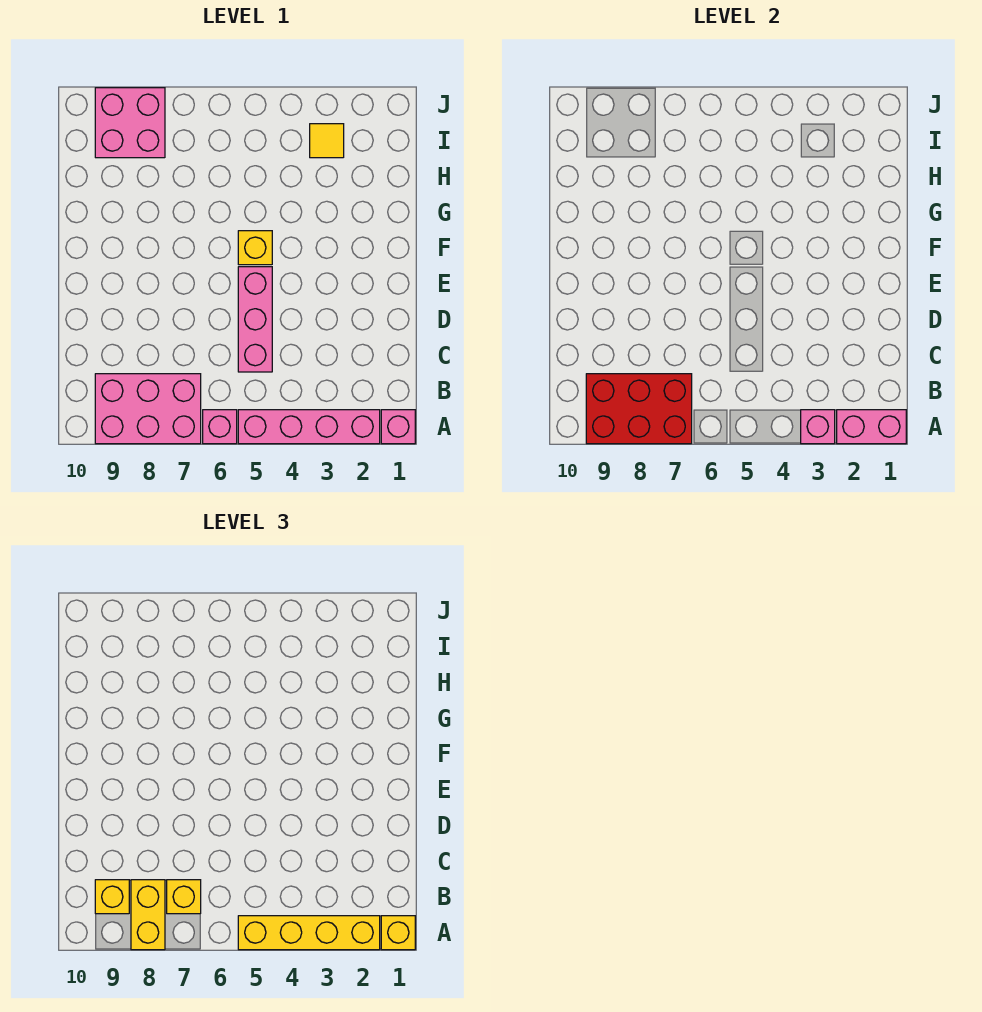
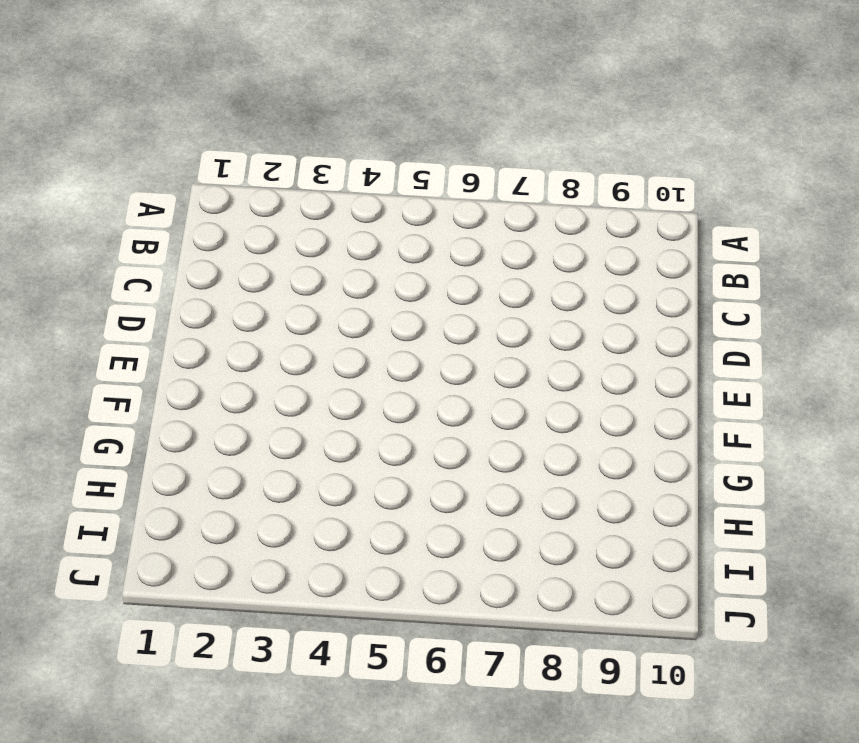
none -> pink brick A1 level 1
none -> pink brick A2:A5 level 1
none -> pink brick A6 level 1

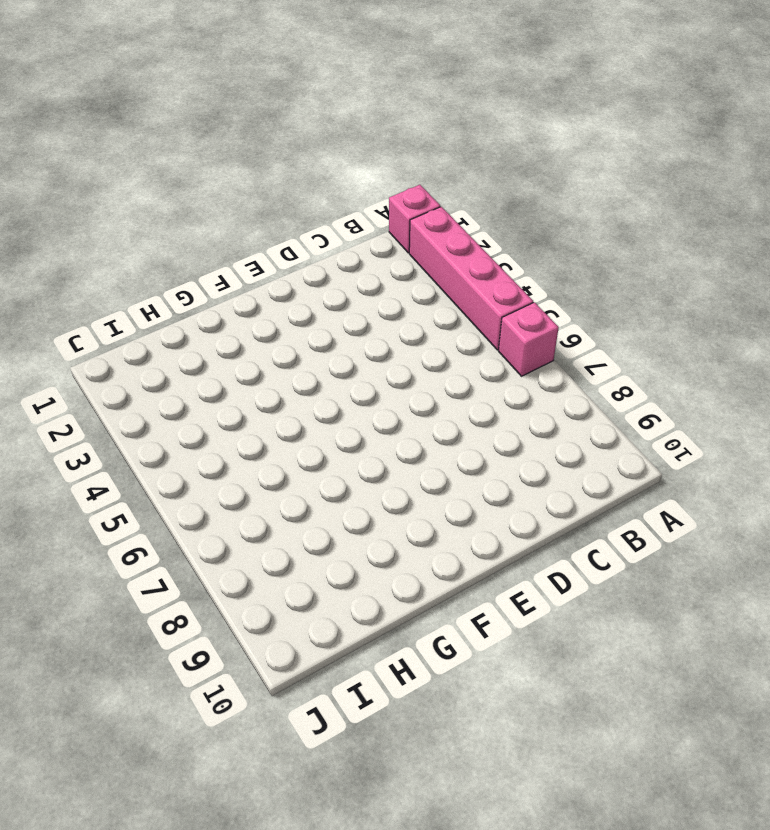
none -> pink brick A7:B9 level 1
none -> pink brick C5:E5 level 1
none -> yellow brick F5 level 1

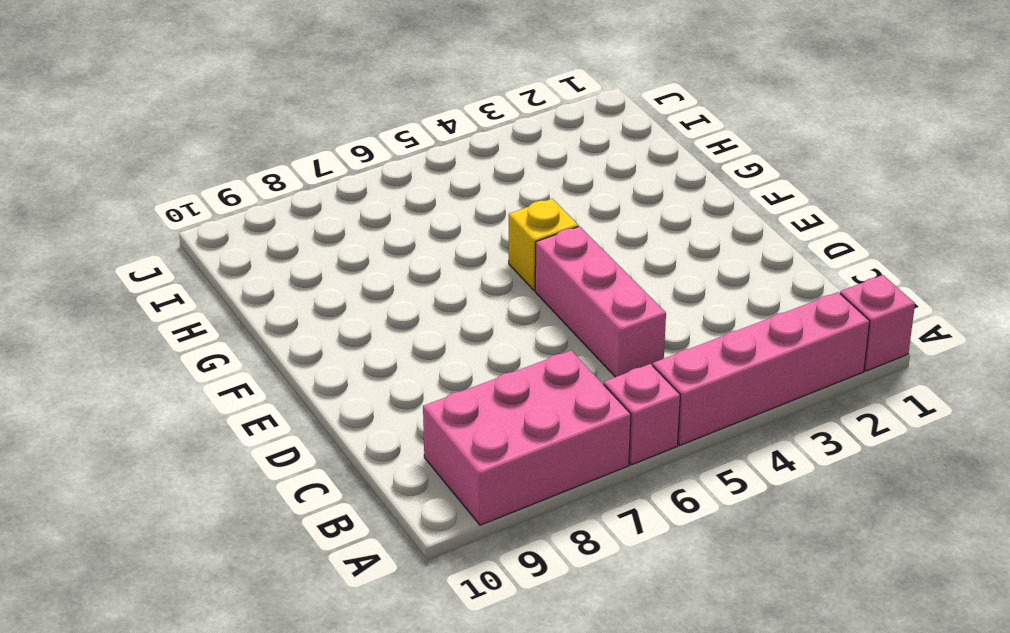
none -> yellow tile I3 level 1
none -> pink brick I8:J9 level 1
none -> pink brick A1:A2 level 2

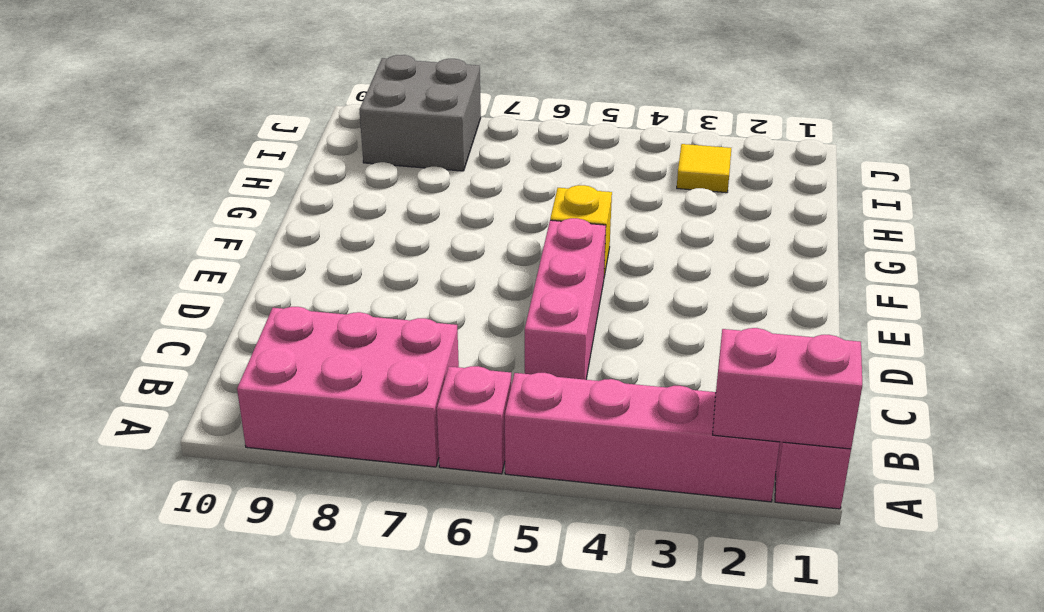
grey brick I8:J9 level 1 -> pink brick I8:J9 level 1
none -> pink brick A3 level 2
none -> red brick A7:B9 level 2
none -> yellow brick A1 level 3

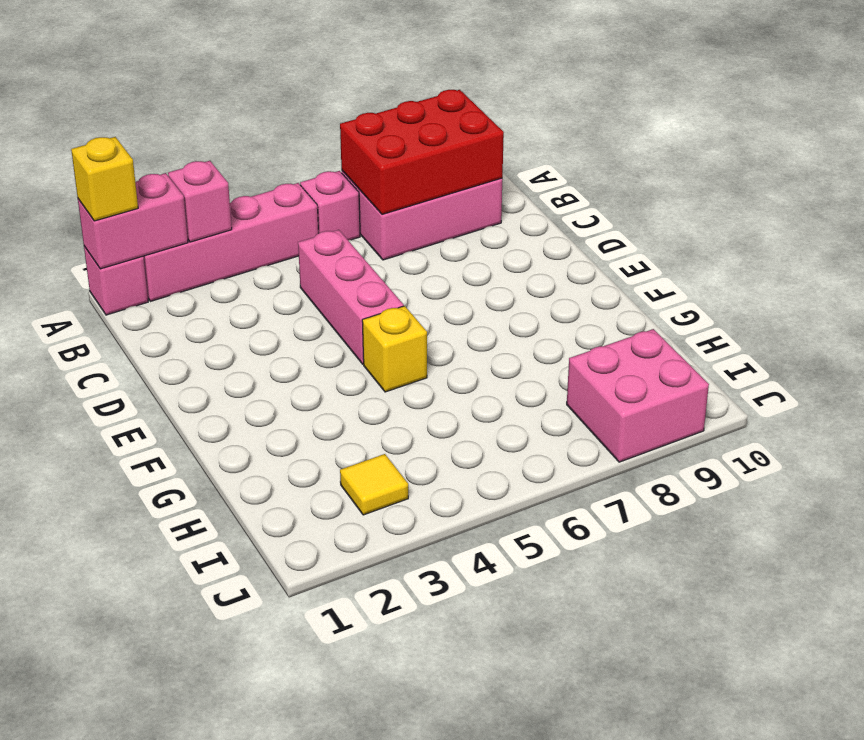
none -> yellow brick A2:A5 level 3
none -> yellow brick A8:B8 level 3
none -> yellow brick B7 level 3

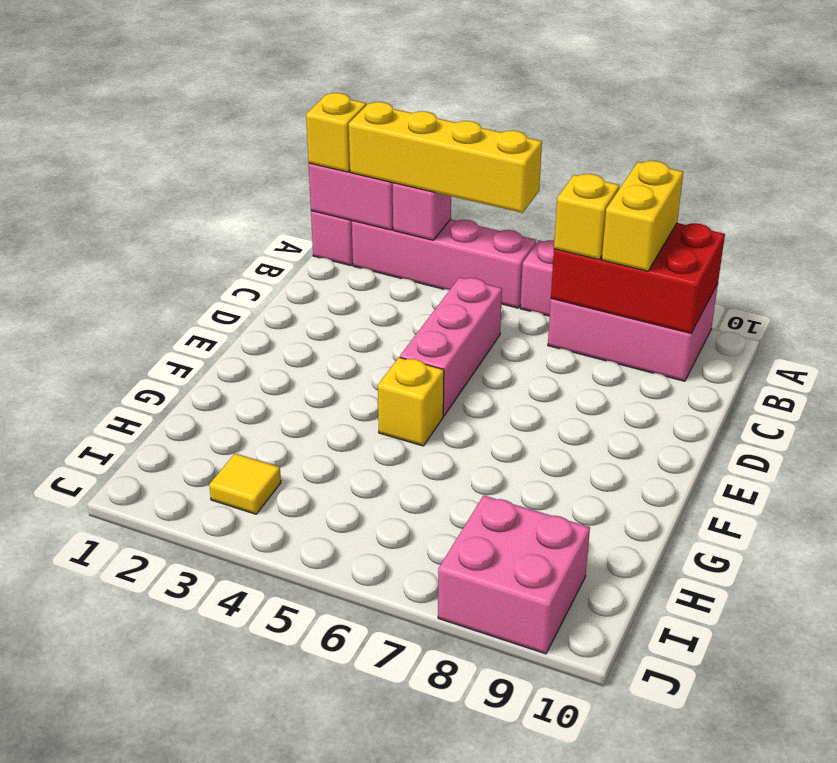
none -> yellow brick B9 level 3

